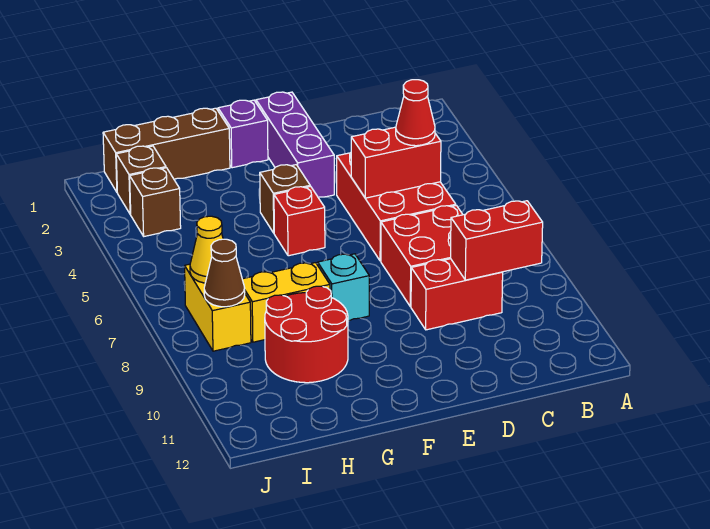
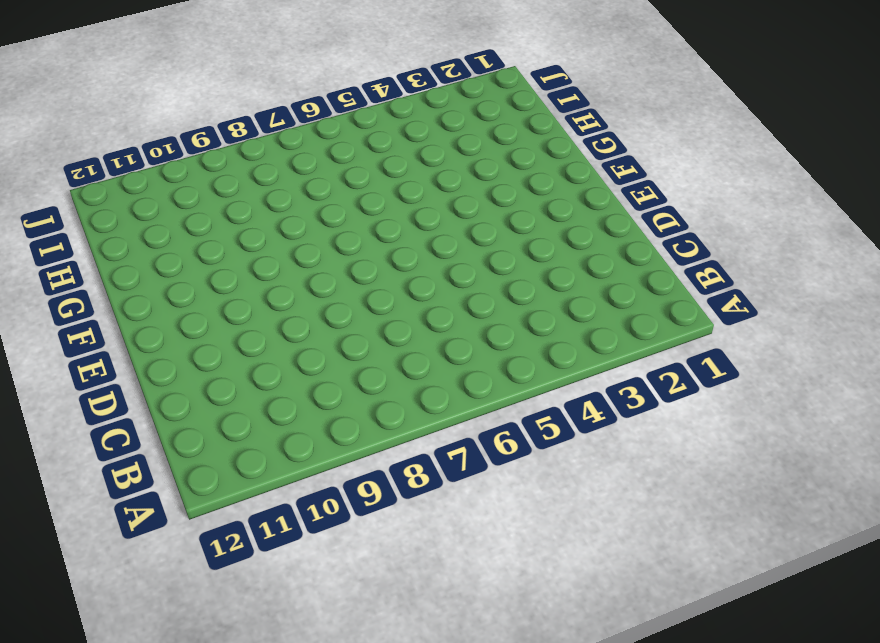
none -> red brick C4:D6 level 1
none -> red brick C7:D8 level 1
none -> red brick C9:D9 level 1

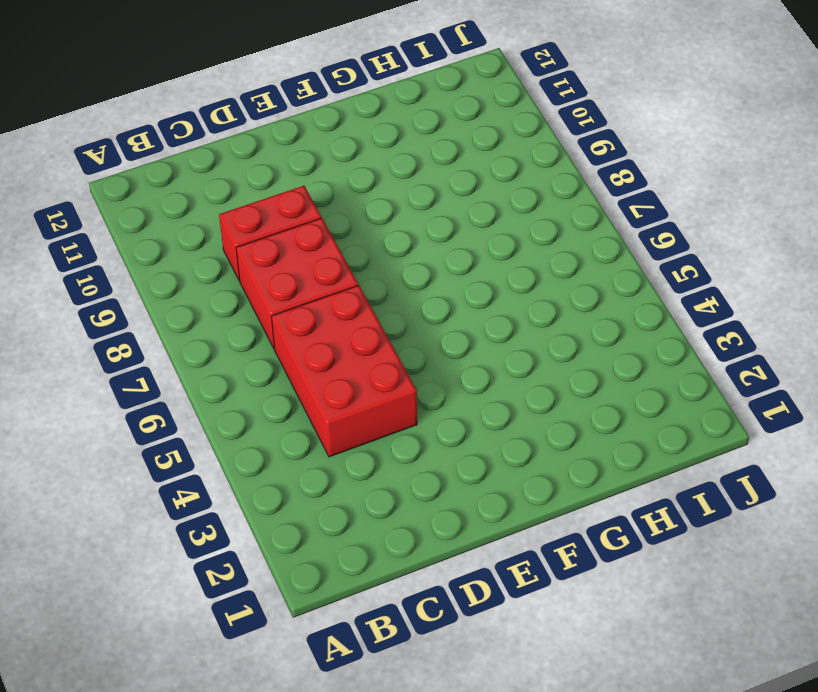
none -> purple brick E1:E3 level 1
none -> purple brick F1 level 1
none -> brown brick F4 level 1

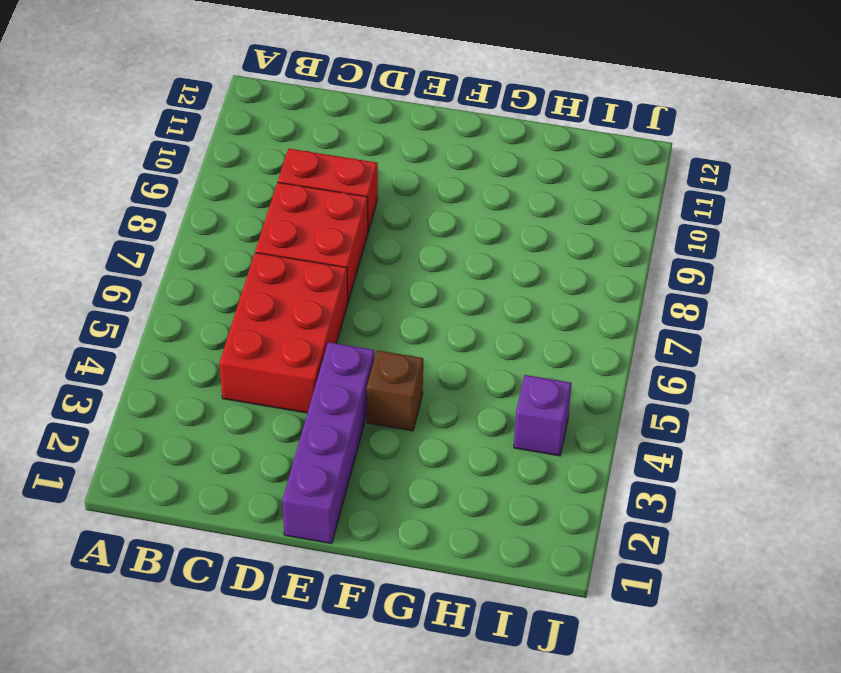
purple brick E1:E4 level 1 -> purple brick E1:E3 level 1
purple brick I4 level 1 -> purple brick F1 level 1
none -> red brick F5 level 1
none -> cyan brick F8 level 1
none -> brown brick G1:I1 level 1

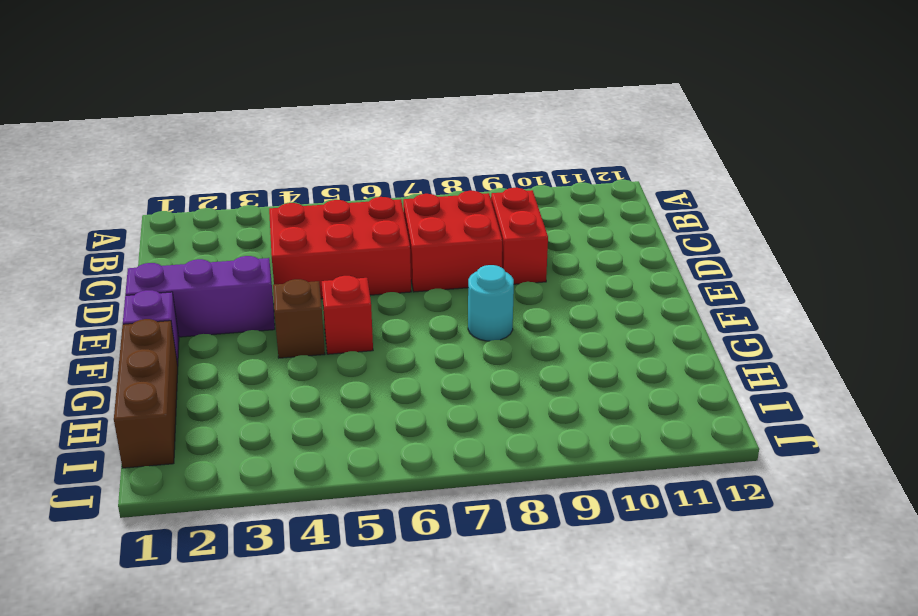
cyan round brick F8 level 1 -> cyan brick F8 level 1
none -> yellow brick G8:H8 level 1
none -> red round brick G9:H10 level 1
none -> brown brick I2 level 1

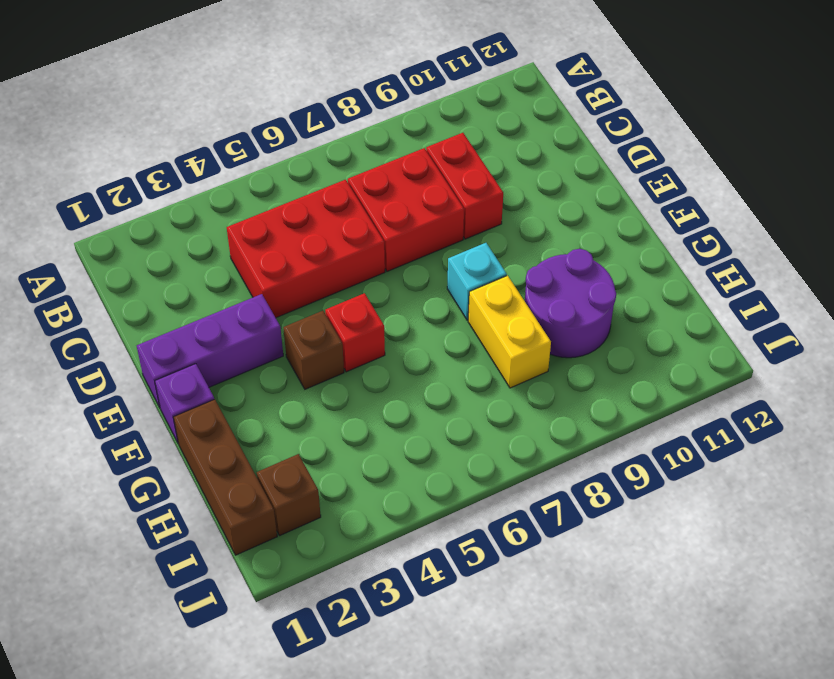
purple round brick G9:H10 level 1 -> red round brick G9:H10 level 1
none -> brown brick I3 level 1
none -> yellow brick I7:I8 level 1
none -> red brick B9:C9 level 2

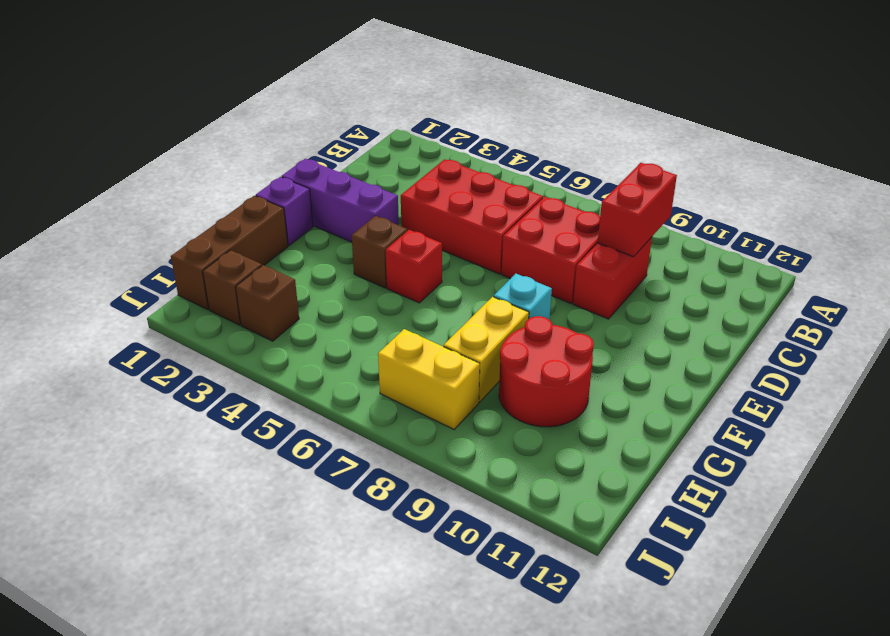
none -> red brick C5:D5 level 2
none -> yellow cone I7 level 2
none -> brown cone I8 level 2

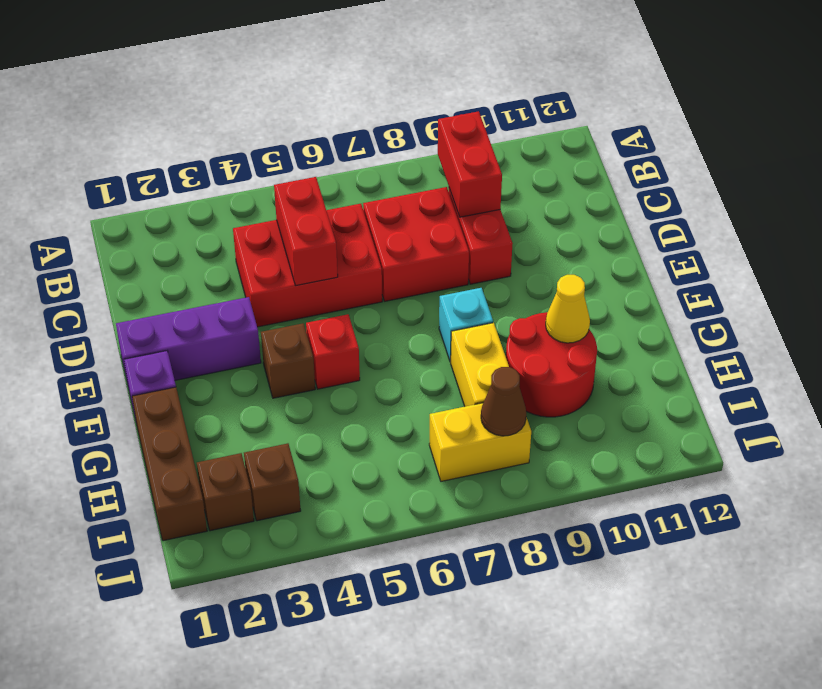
yellow cone G10 level 2 -> yellow cone I7 level 2
none -> red cone C5 level 3

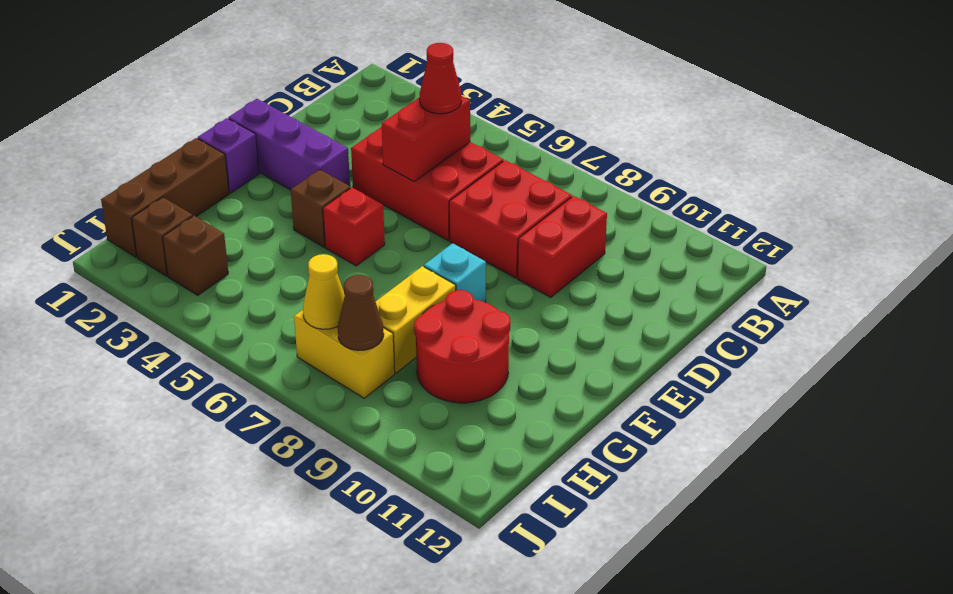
none -> red brick B9:C9 level 2

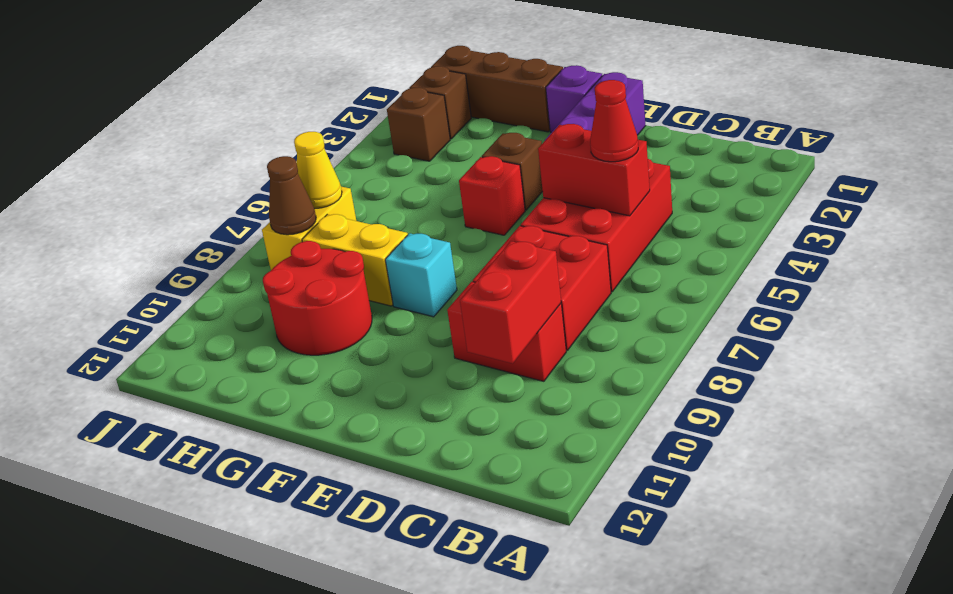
red brick C9:C10 level 2 -> red brick B9:C9 level 2

